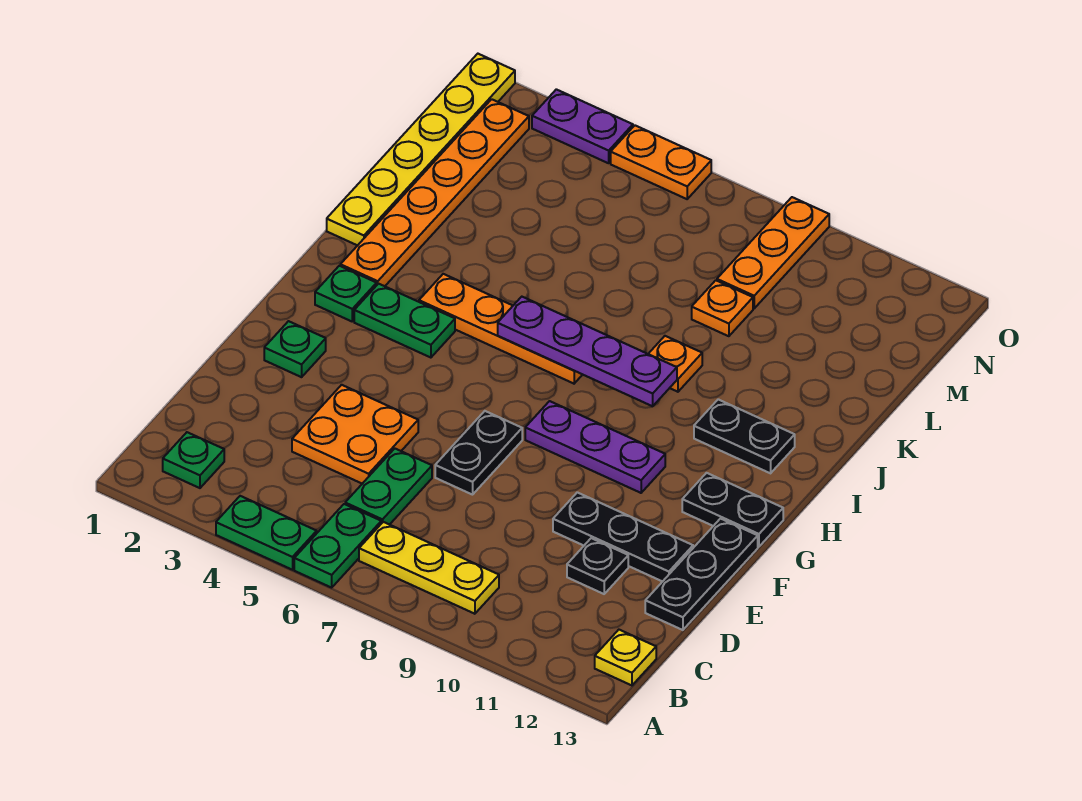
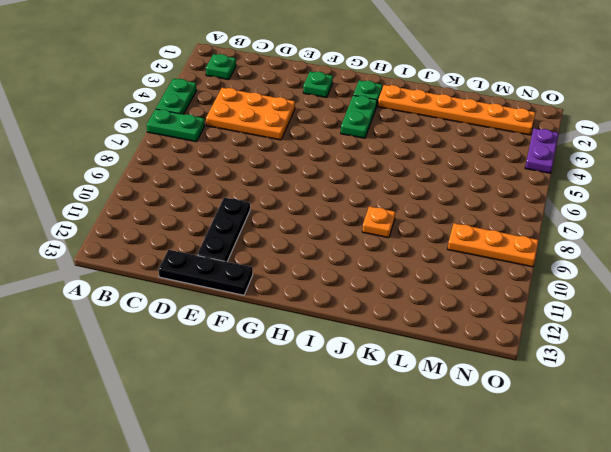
orange plate C4:E5 level 1 -> orange plate D4:E5 level 1
none -> yellow plate B7:B9 level 1
none -> yellow plate B13 level 1
none -> green plate C6:D6 level 1

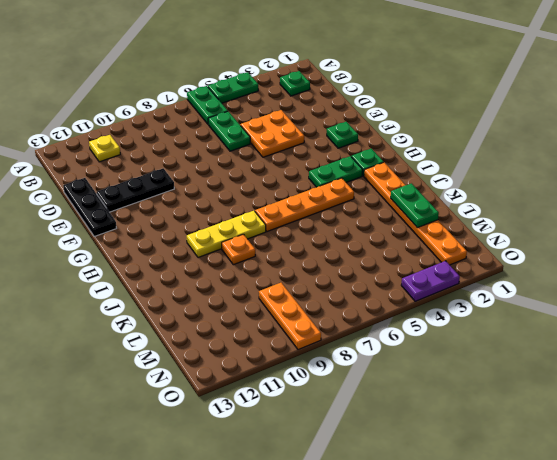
yellow plate B11 level 1 -> yellow plate B13 level 1
yellow plate I8:I10 level 1 -> yellow plate B7:B9 level 1
green plate K2:L2 level 2 -> none
none -> black plate D11 level 1
none -> black plate E7:F7 level 1
none -> purple plate G8:G10 level 1

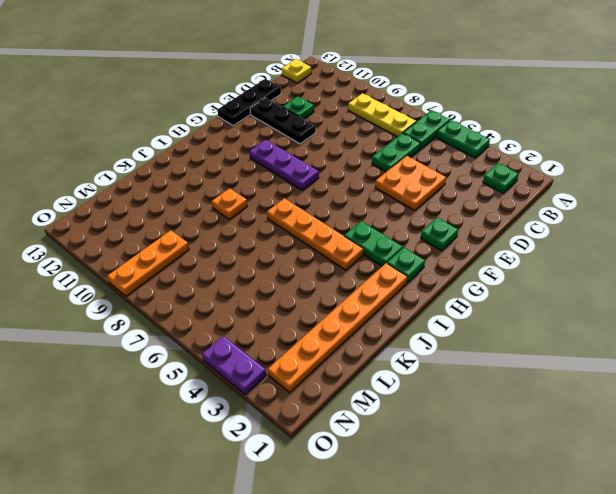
green plate D11 level 1 -> black plate D11 level 1
none -> black plate E7:F7 level 1
none -> black plate G12:G13 level 1
none -> black plate I11:I12 level 1

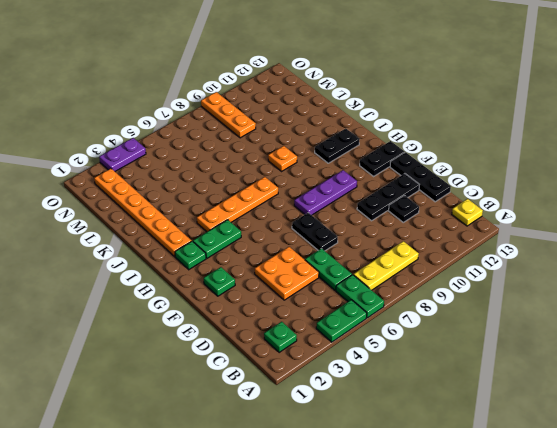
none -> yellow plate J1:O1 level 1
none -> orange plate L9 level 1
none -> orange plate O5:O6 level 1

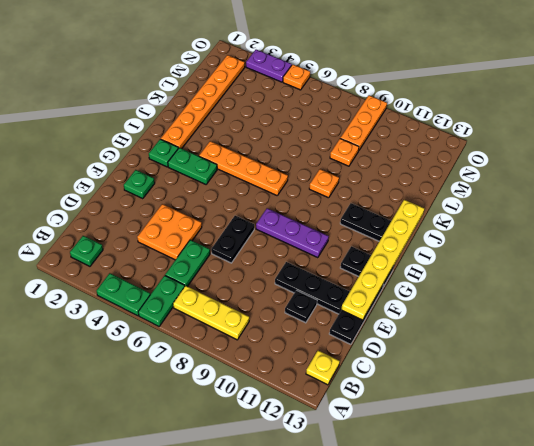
yellow plate E13:J13 level 2 -> yellow plate J1:O1 level 1
orange plate O5 level 1 -> orange plate O5:O6 level 1
none -> purple plate I6:I9 level 2

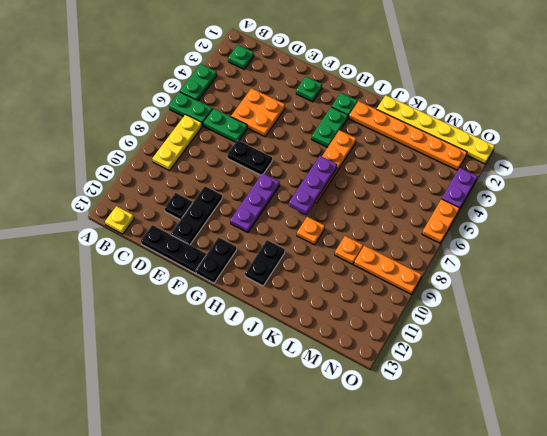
purple plate I6:I8 level 2 -> purple plate I6:I9 level 2

